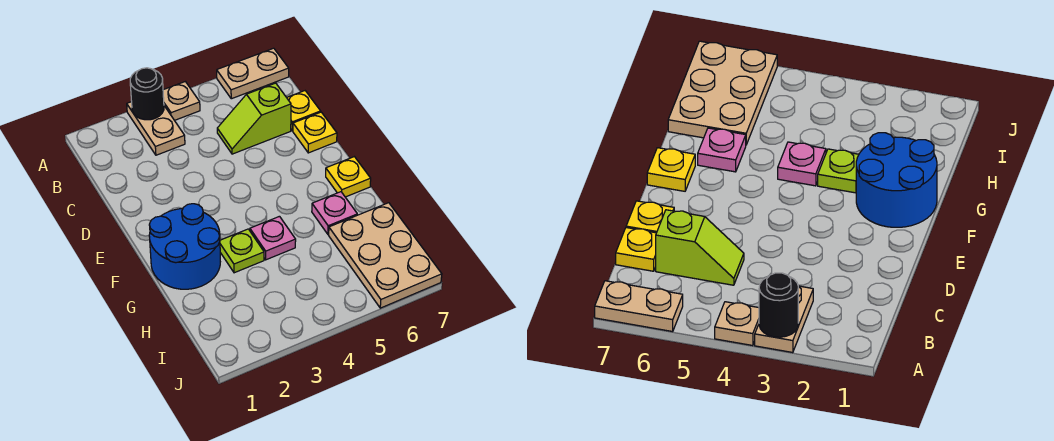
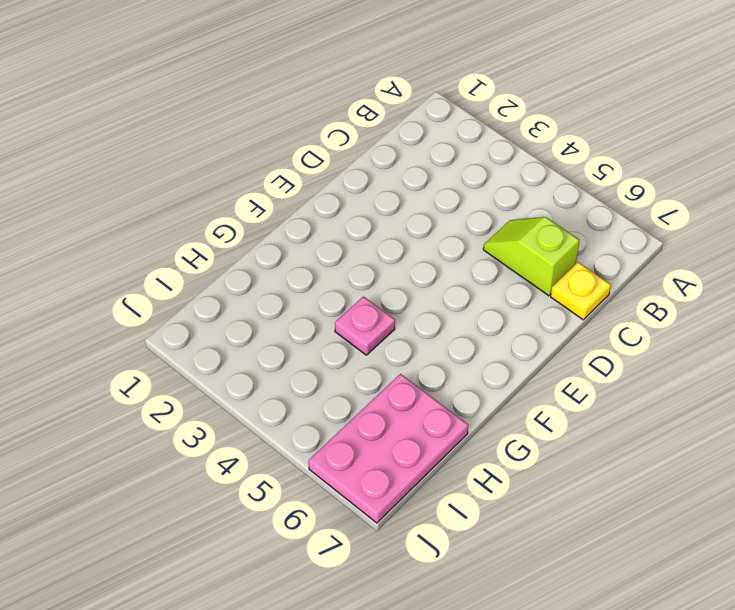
pink plate H6:J7 level 1 -> tan plate H6:J7 level 1
none -> tan plate A3:B3 level 1
none -> tan plate A4 level 1
none -> tan plate A6:A7 level 1

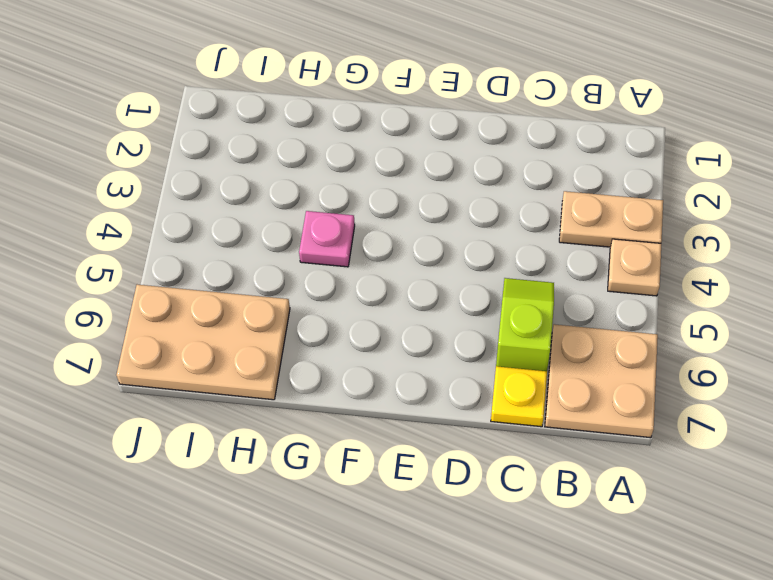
tan plate A6:B7 level 1 -> tan plate A6:A7 level 1
none -> yellow plate D7 level 1
none -> blue round brick F1:G2 level 1
none -> yellow plate F7 level 1

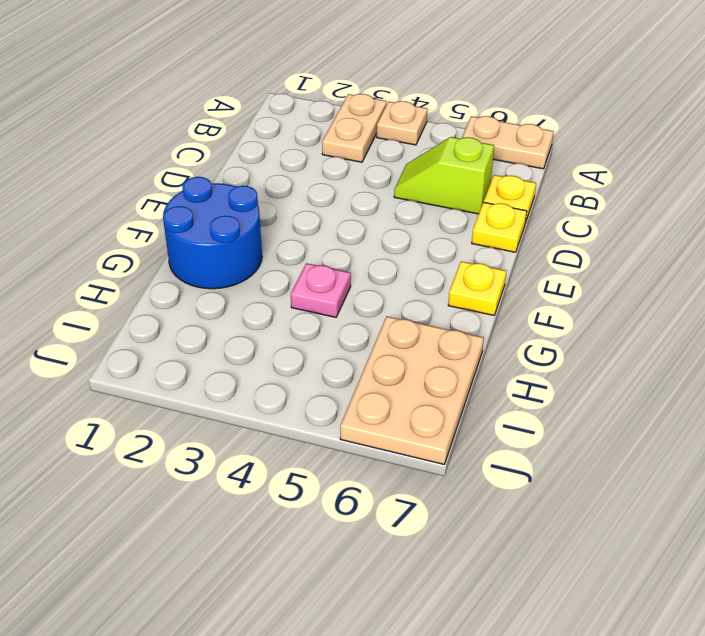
none -> lime plate G3 level 1
none -> pink plate G6 level 1
none -> black round brick A3 level 2

